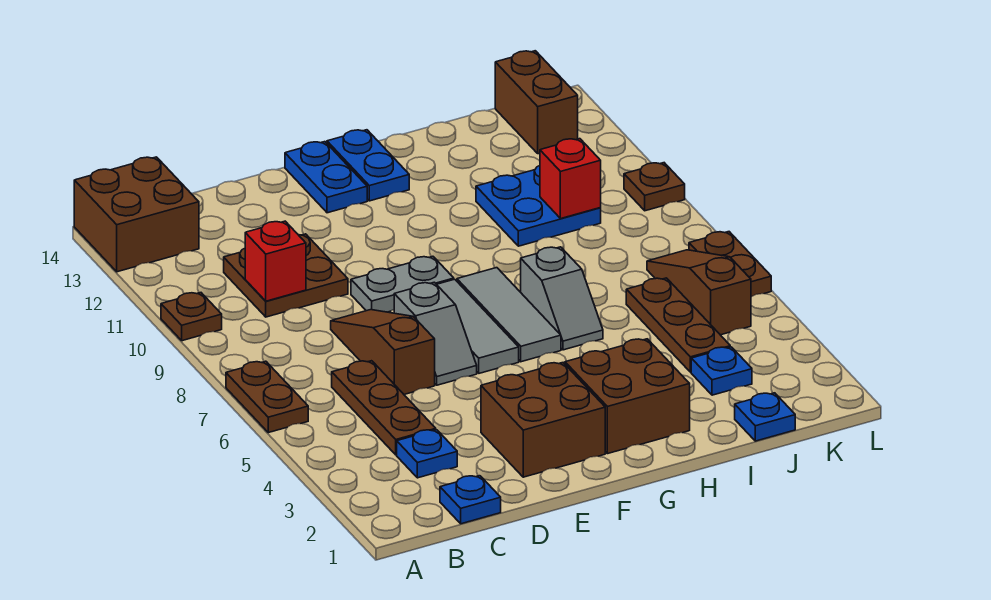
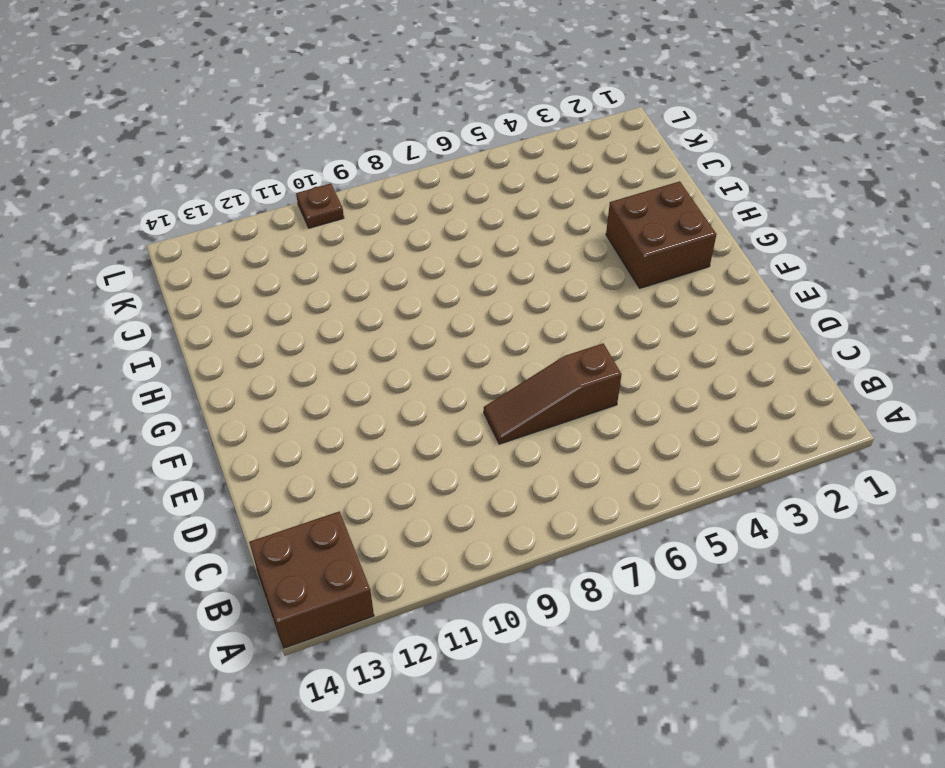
none -> brown plate A6:A7 level 1
none -> brown plate A10 level 1
none -> blue plate C1 level 1

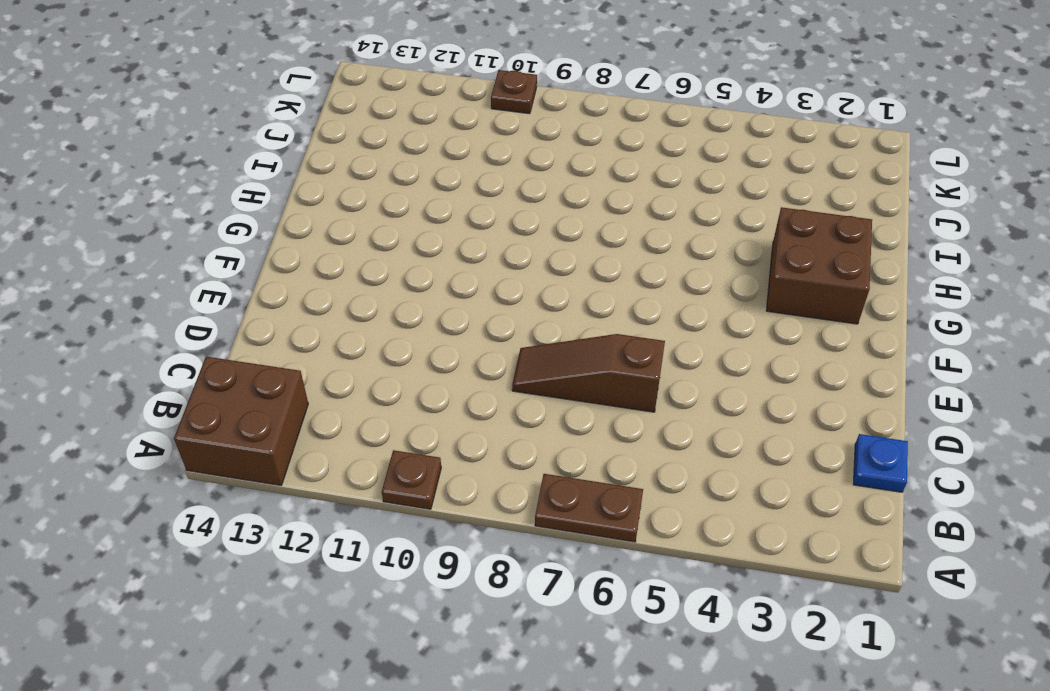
none -> blue plate C3 level 1
none -> brown plate C4:C6 level 1
none -> brown plate C10:D11 level 1

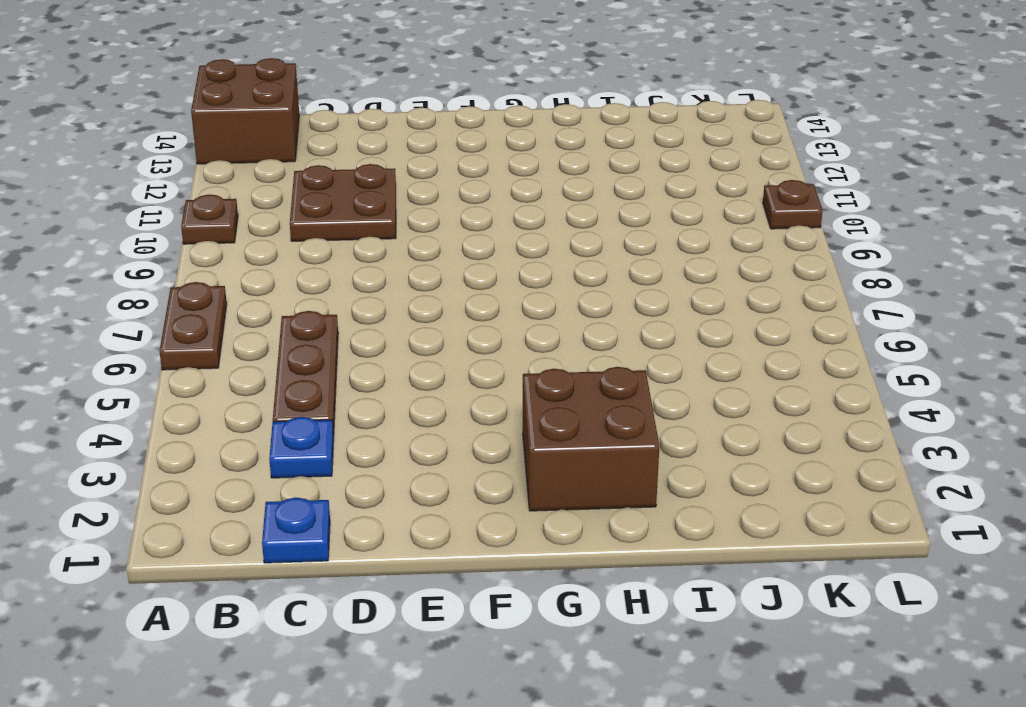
none -> brown slope D6:D8 level 1 top 6
none -> brown brick E2:F3 level 1
none -> grey slope E6:E7 level 1 top 7

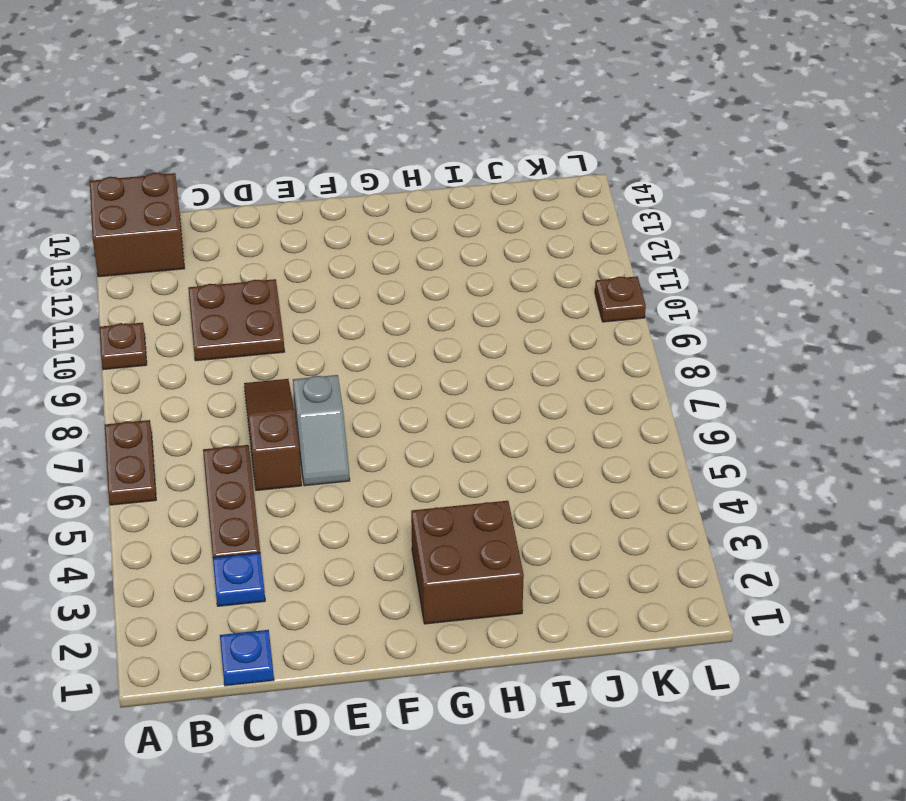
none -> brown brick E2:F3 level 1
none -> grey plate E9:F9 level 1
none -> grey tile F6:F8 level 1

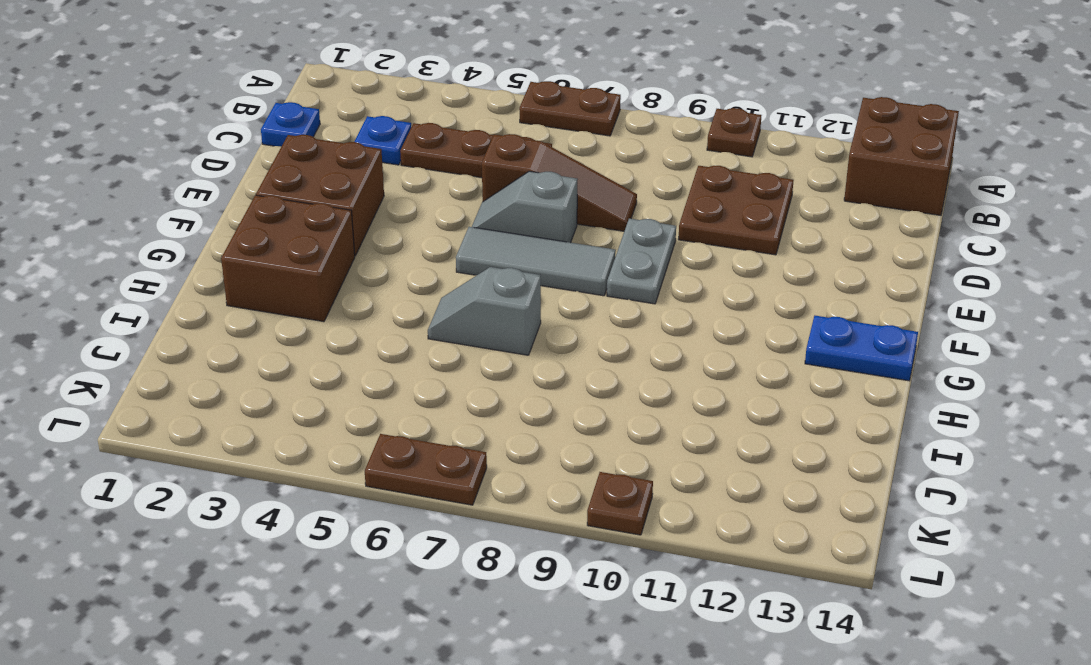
none -> blue plate F13:F14 level 1
none -> grey tile G6:G8 level 1
none -> blue plate I10:J11 level 1

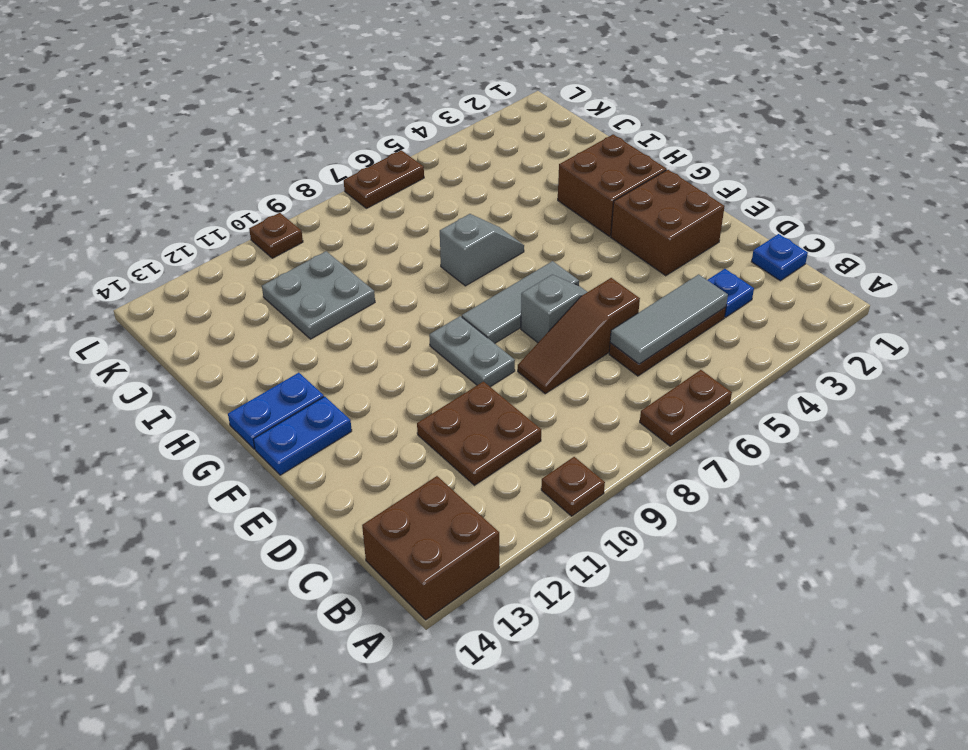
grey tile C4:C6 level 2 -> grey tile G6:G8 level 1
grey plate I10:J11 level 1 -> blue plate I10:J11 level 1
none -> blue plate J1 level 1
none -> blue plate J3 level 1
none -> brown plate J4:J6 level 1

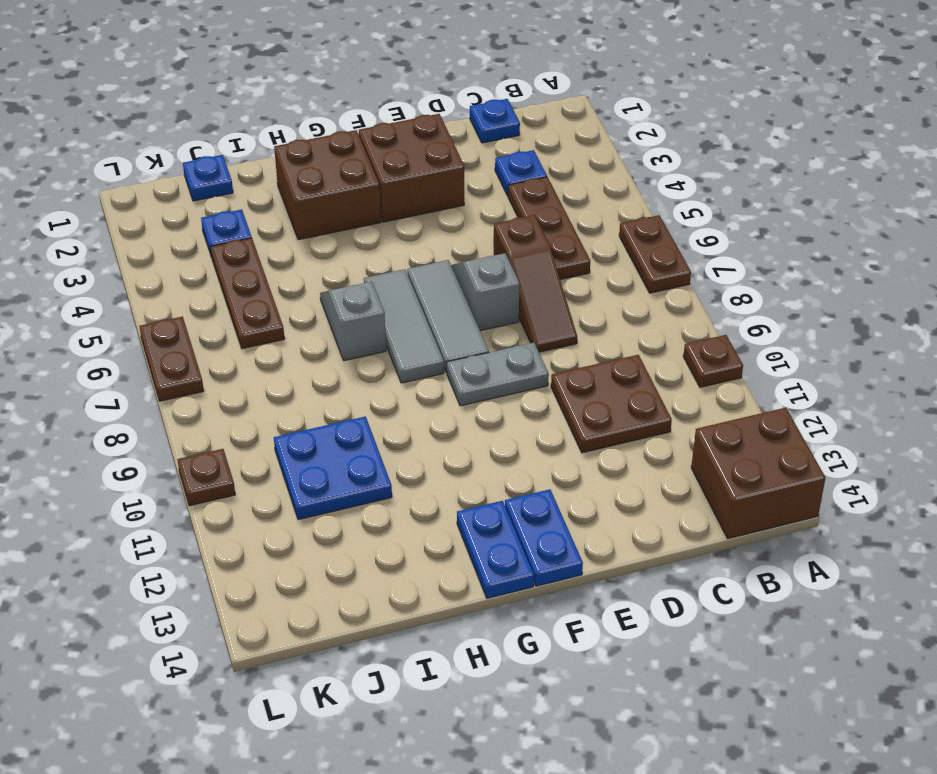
none -> brown slope K5:K7 level 1 top 5
none -> brown brick K13:K14 level 1
none -> red brick C10 level 2

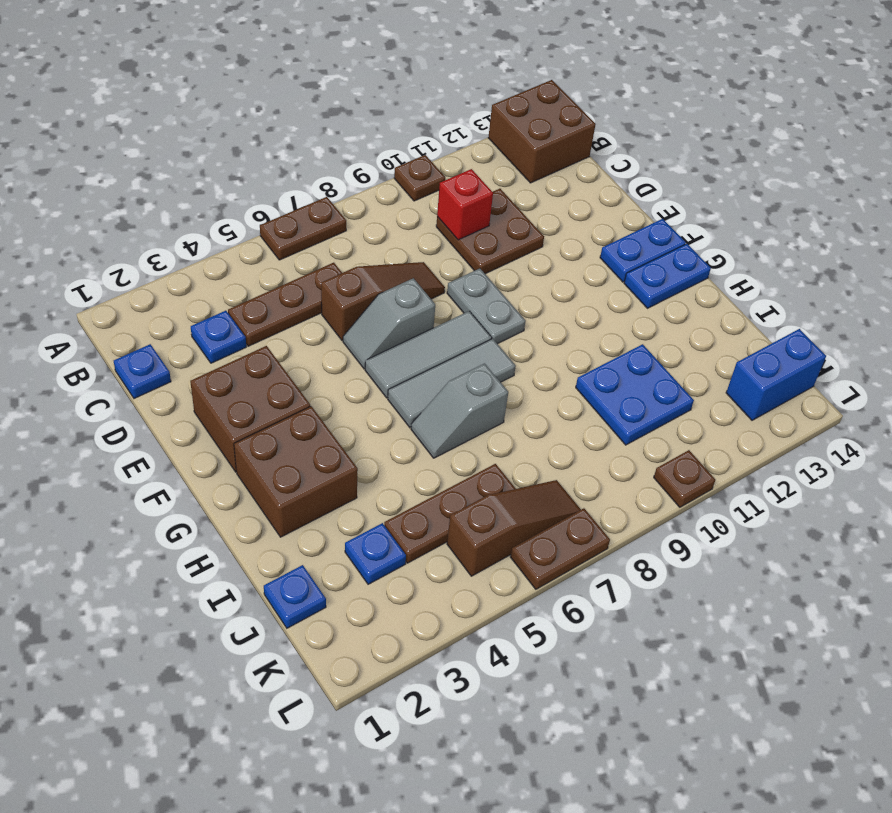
blue brick K13:K14 level 1 -> brown brick K13:K14 level 1
none -> red brick J10 level 2

